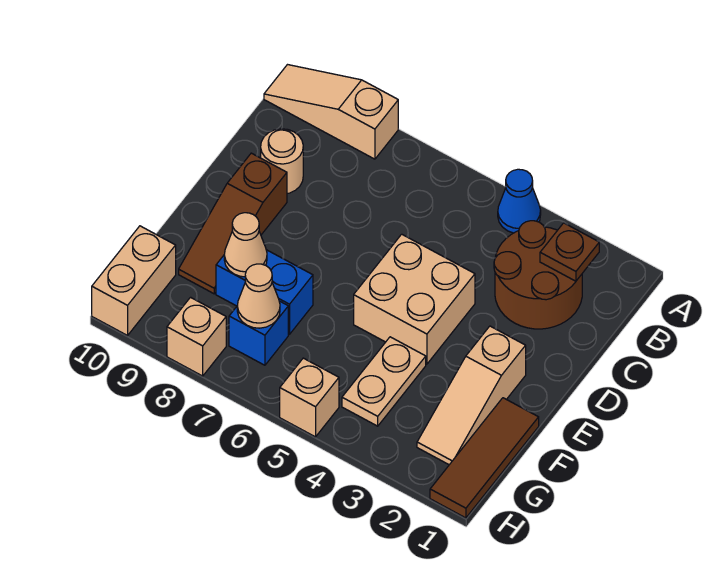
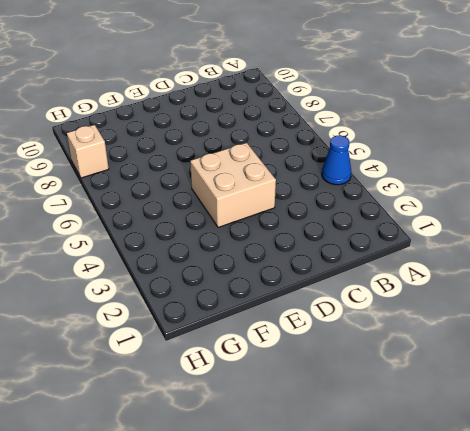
none -> tan slope A8:A10 level 1 top 8
none -> brown round brick B2:C3 level 1
none -> tan round brick C9 level 1

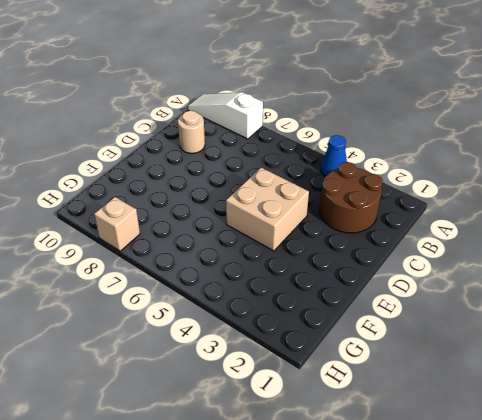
white slope A8:A10 level 1 top 8 -> tan slope A8:A10 level 1 top 8
none -> brown slope D9:F9 level 1 top D
none -> tan slope E2:G2 level 1 top E
none -> brown tile F1:H1 level 1

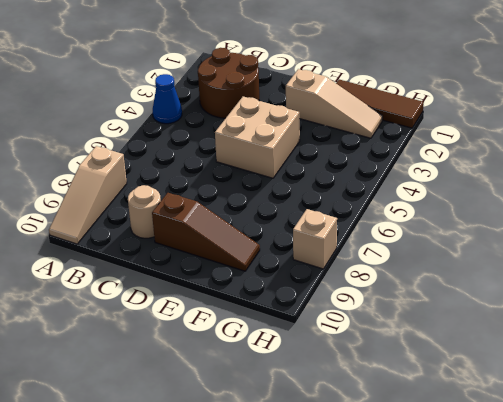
none -> tan plate F4:G4 level 1
none -> blue brick F7:F8 level 1
none -> blue brick G7 level 1

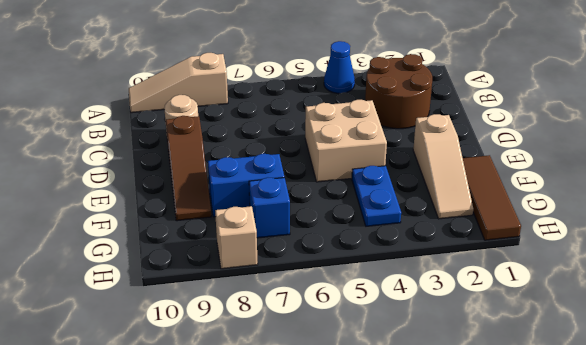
blue plate F4:G4 level 1 -> tan plate F4:G4 level 1
none -> tan brick G10:H10 level 1
none -> tan brick H5 level 1
none -> brown plate B2 level 2

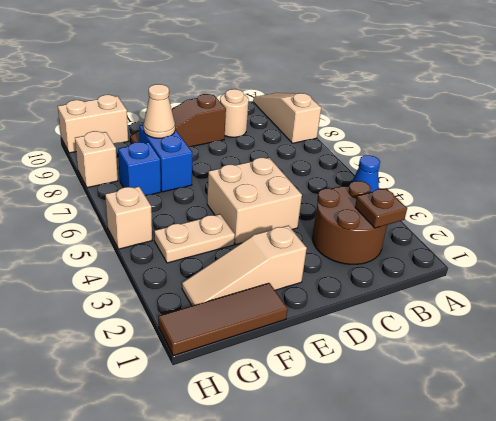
none -> tan cone G7 level 2

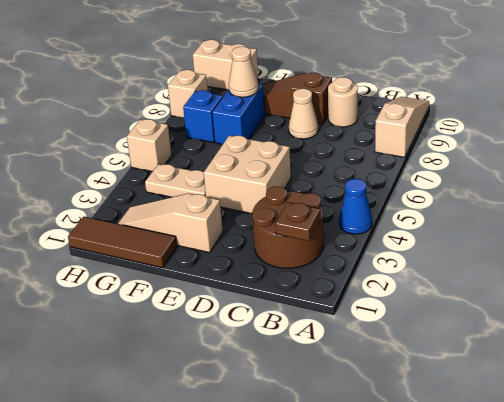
tan cone D8 level 1 -> tan cone G7 level 2

